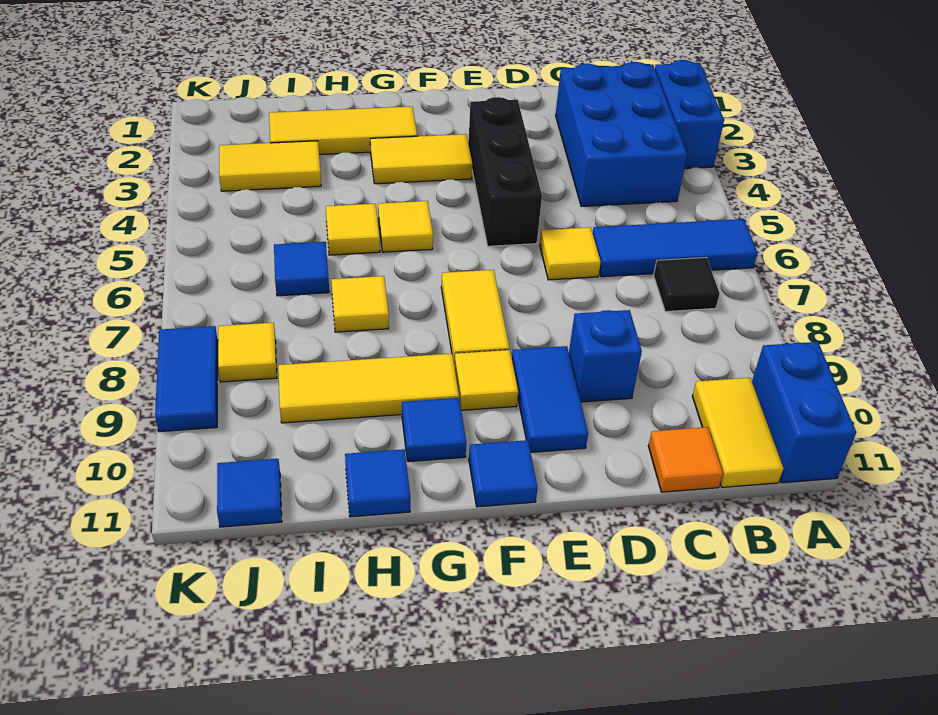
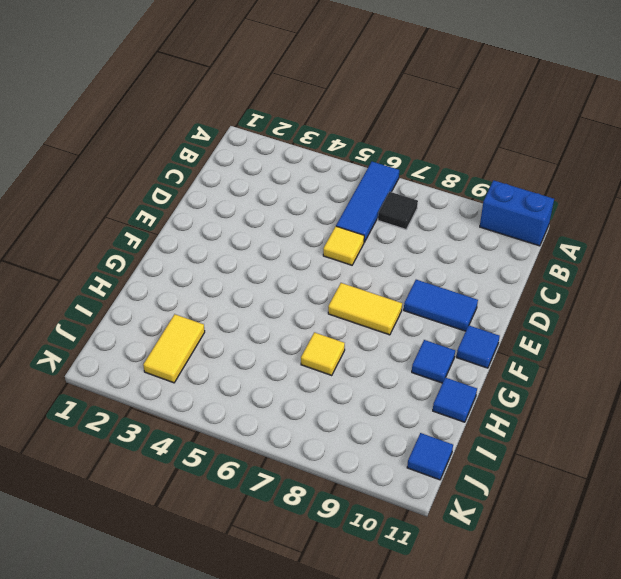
none -> blue brick A2:A3 level 1
none -> blue brick B2:C4 level 1
none -> yellow tile B10:B11 level 1

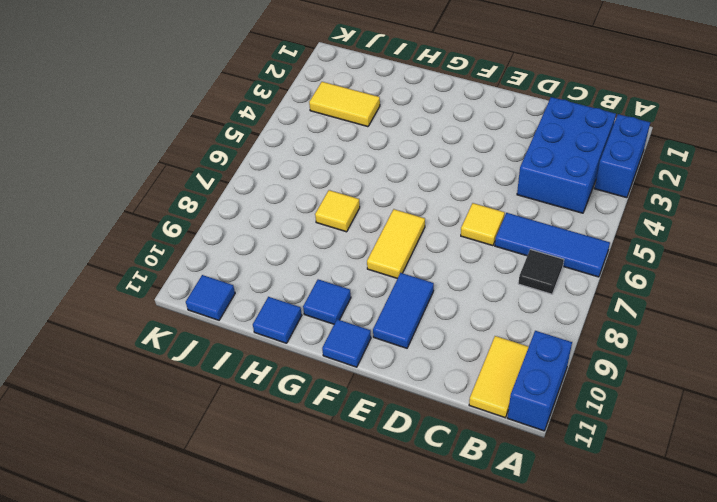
none -> orange tile C11 level 1
none -> blue brick D9 level 1
none -> black brick E3:E5 level 1

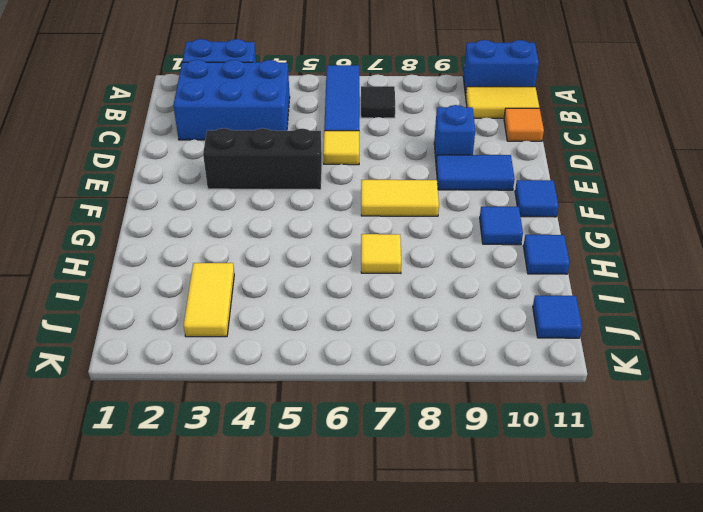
none -> yellow tile F3:G3 level 1
none -> yellow tile F9 level 1
none -> yellow tile G2:I2 level 1

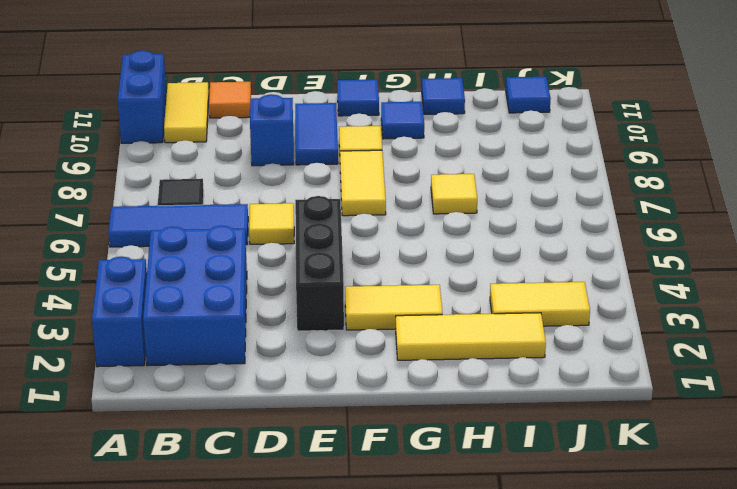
none -> yellow tile G5 level 1
none -> yellow tile G9:I9 level 1
none -> yellow tile H5 level 1

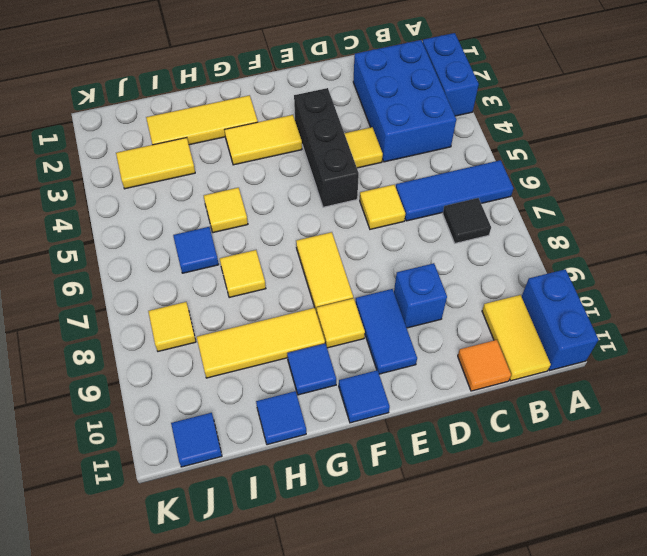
yellow tile D4 level 1 -> yellow tile G5 level 1
none -> blue tile K8:K9 level 1

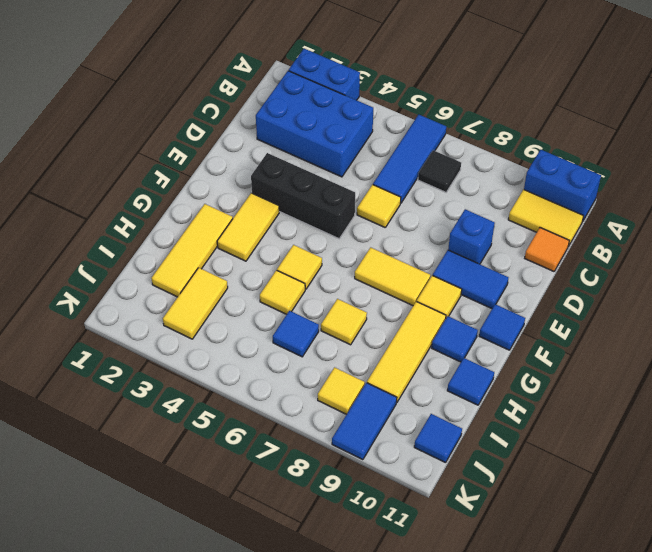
blue tile J9:K9 level 1 -> blue tile K8:K9 level 1

